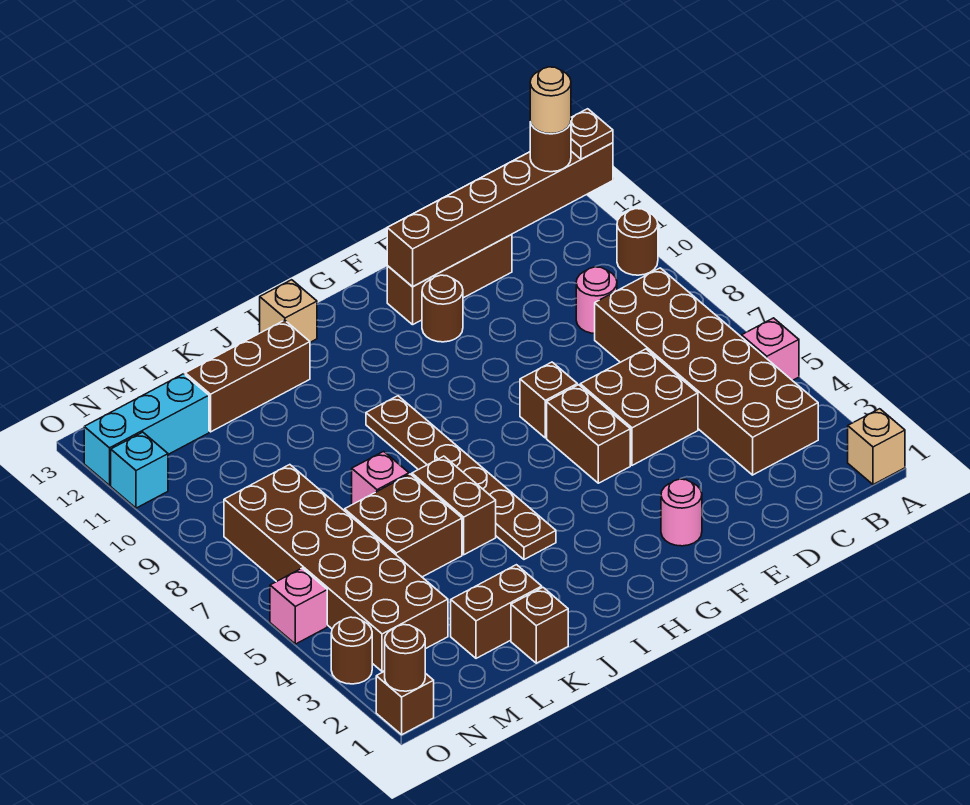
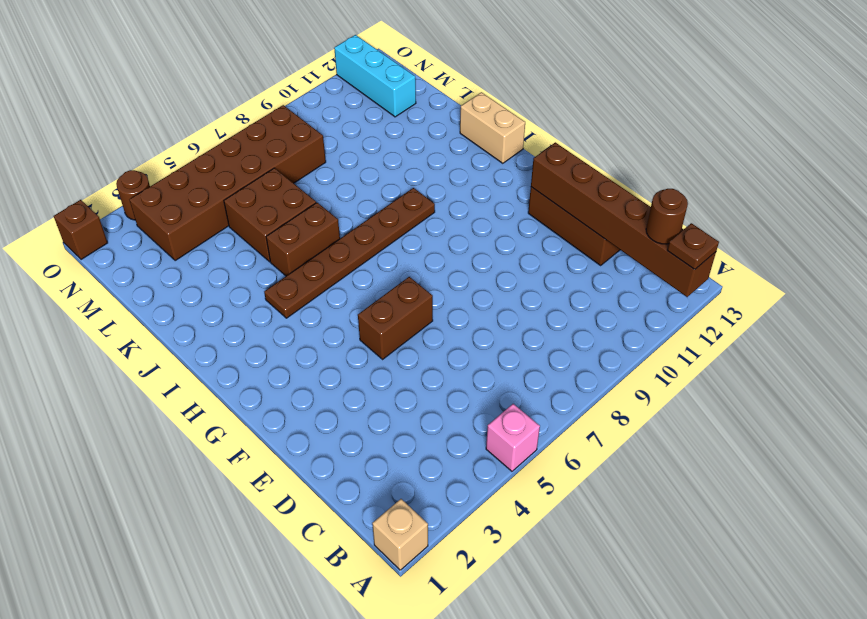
tan brick I13:J13 level 1 -> tan brick I13 level 1
none -> brown round brick A10 level 1
none -> brown brick B3:C8 level 1
none -> pink round brick C9 level 1
none -> brown brick D5:E6 level 1

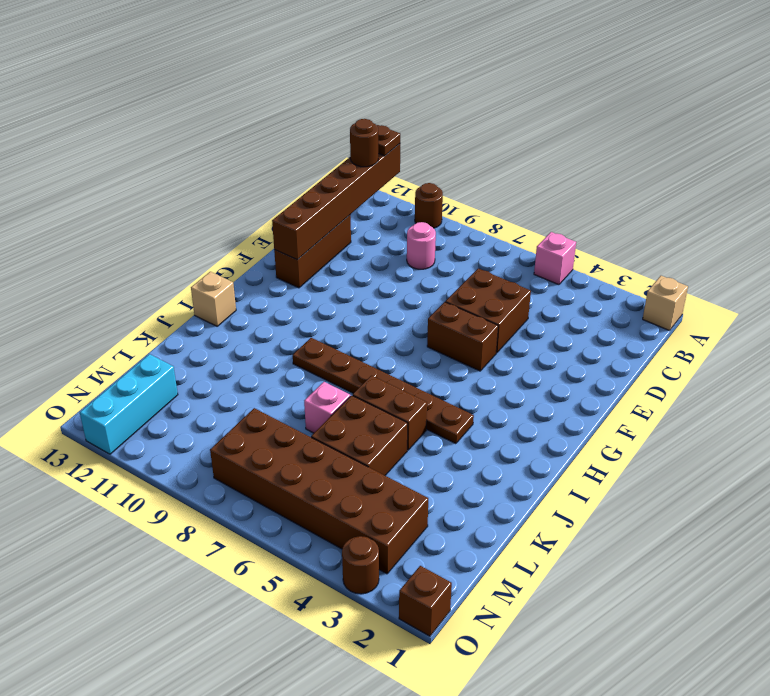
none -> brown brick B3:C8 level 1
none -> pink round brick F2 level 1
none -> brown brick F7 level 1
none -> brown round brick F11 level 1

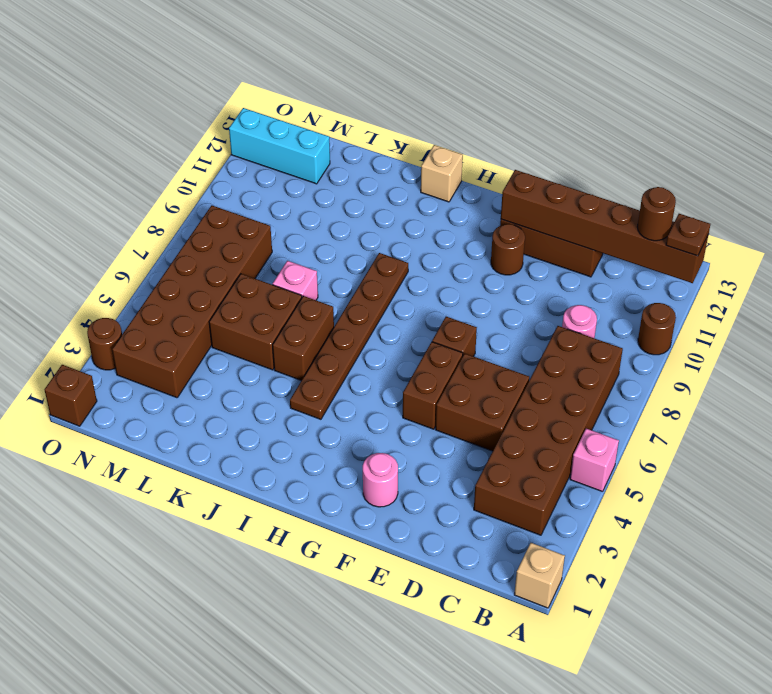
none -> brown brick J12:L12 level 1
none -> brown brick K1 level 1
none -> brown brick K2:L2 level 1
none -> pink brick O5 level 1

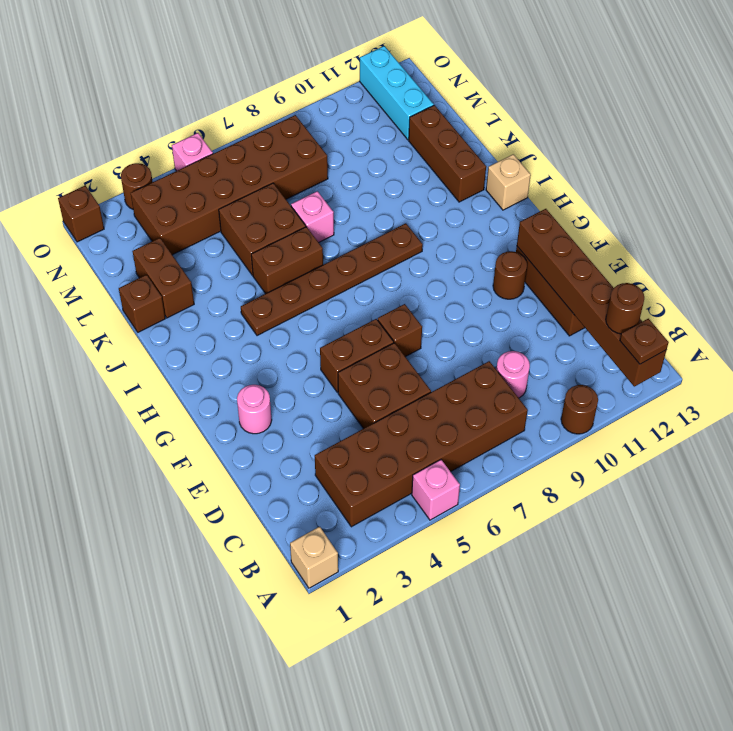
none -> cyan brick O11 level 1
none -> brown round brick O1 level 2
none -> tan round brick B12 level 4

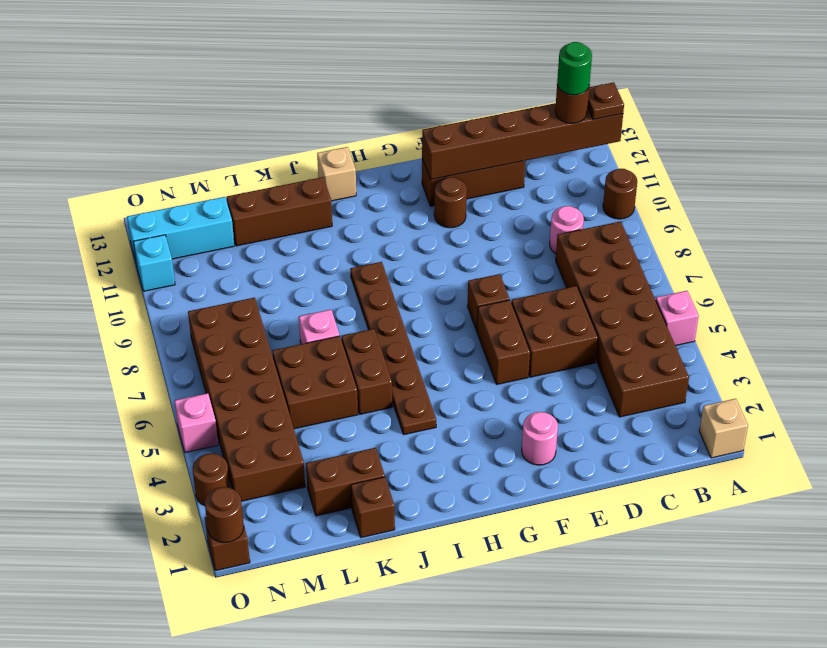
green round brick B12 level 4 -> tan round brick B12 level 4

